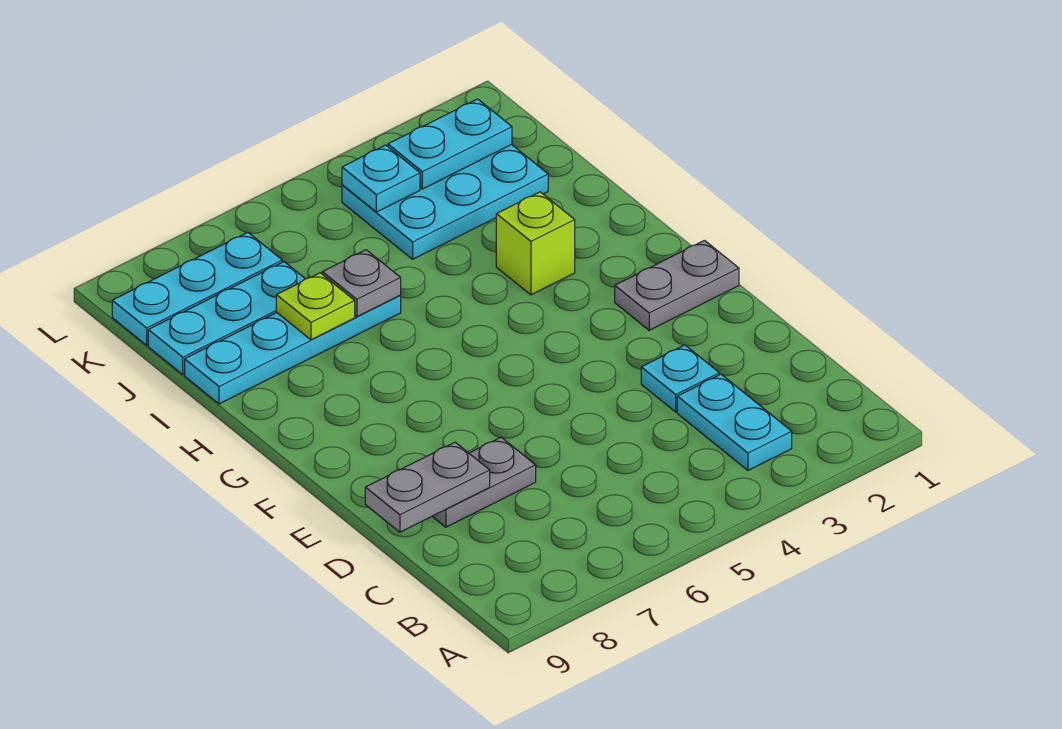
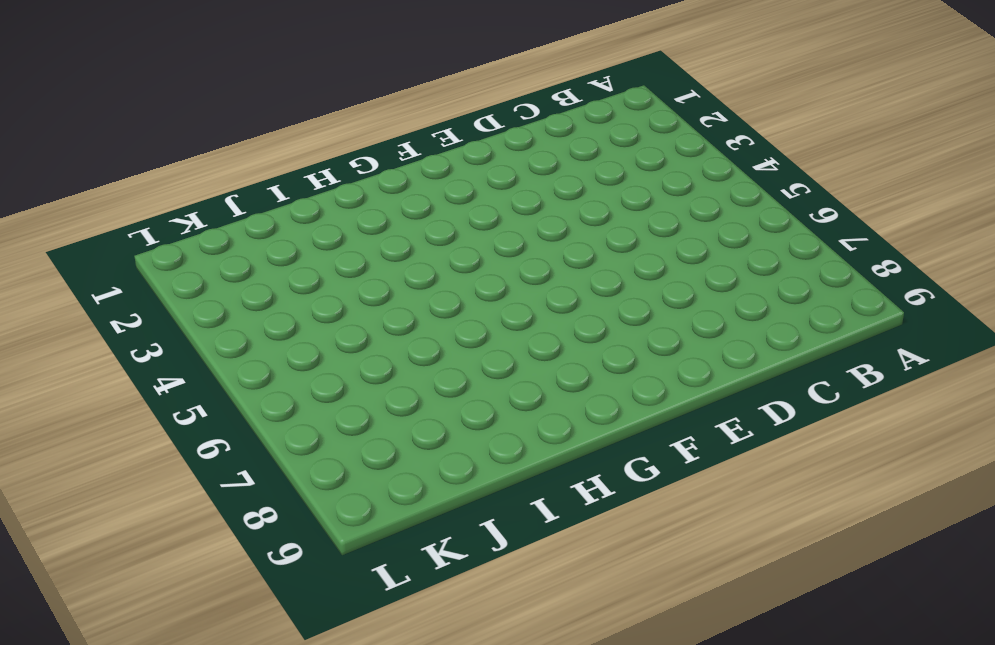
none -> cyan plate B3:C3 level 1
none -> cyan plate D3 level 1
none -> grey plate D7:D8 level 1

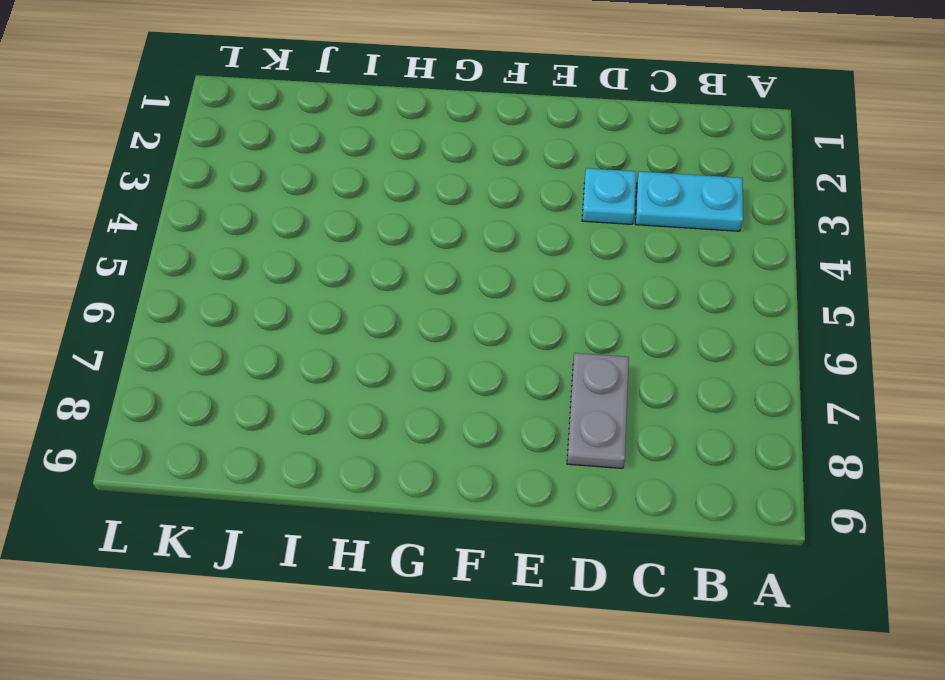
none -> grey plate F1:F2 level 1
none -> lime brick H3 level 1
none -> cyan plate I6:I9 level 1

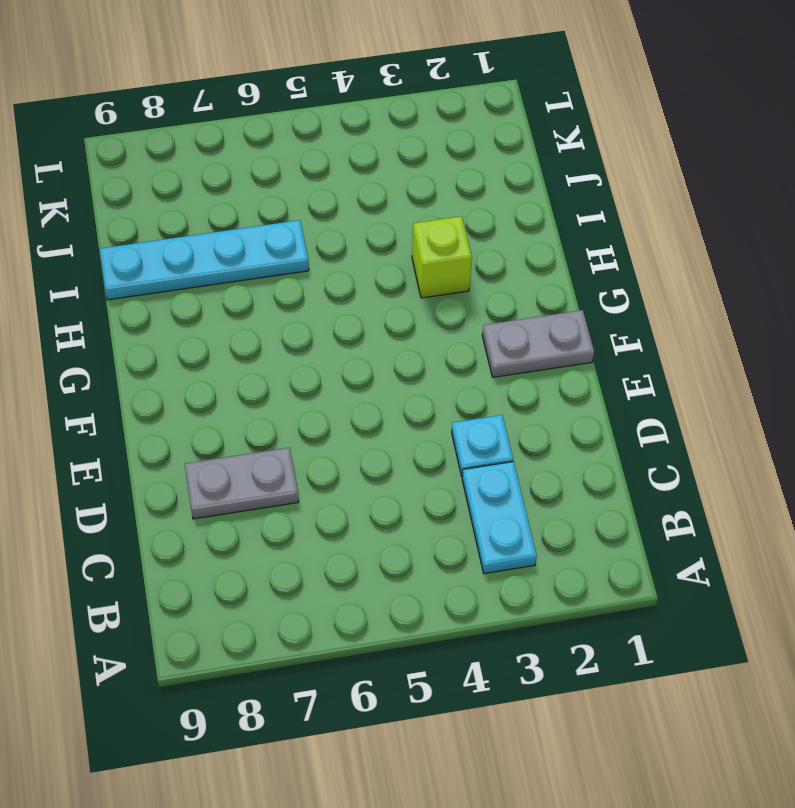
none -> cyan plate J2:K4 level 1
none -> cyan plate J7:J9 level 1
none -> cyan plate K7:K9 level 1

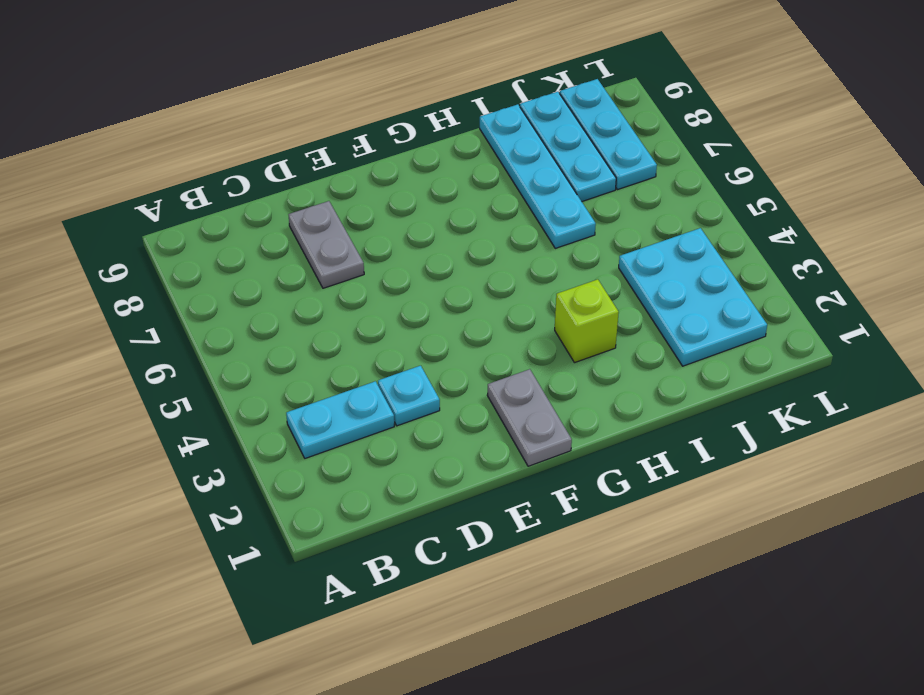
none -> grey plate D8:D9 level 2
none -> grey plate I6 level 2
none -> lime plate I7 level 2

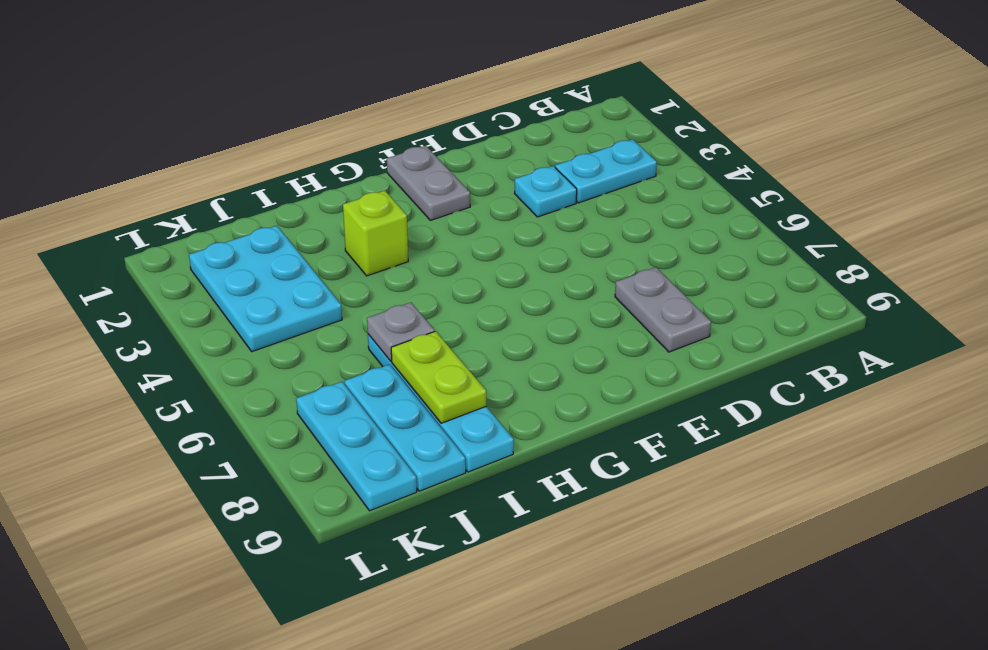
lime plate I7:I8 level 2 -> lime plate I7 level 2
none -> grey plate D8:D9 level 2
none -> cyan plate K2:K3 level 2
none -> cyan plate K4 level 2

